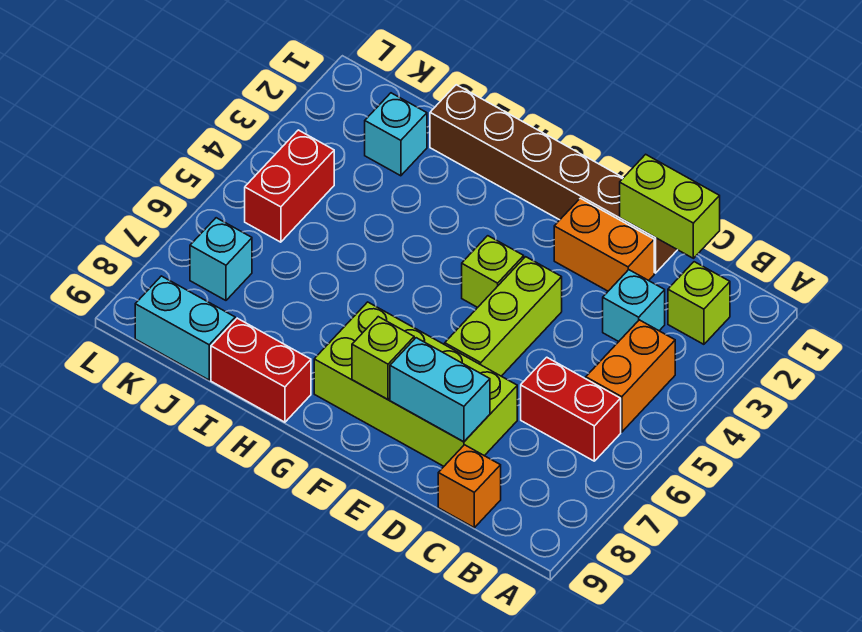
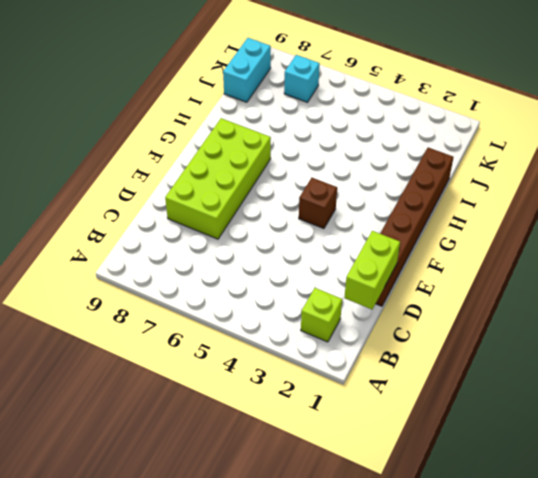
brown brick F4 level 1 -> lime brick F4 level 1
none -> orange brick B4:B5 level 1
none -> red brick B6:C6 level 1
none -> cyan brick C3 level 1

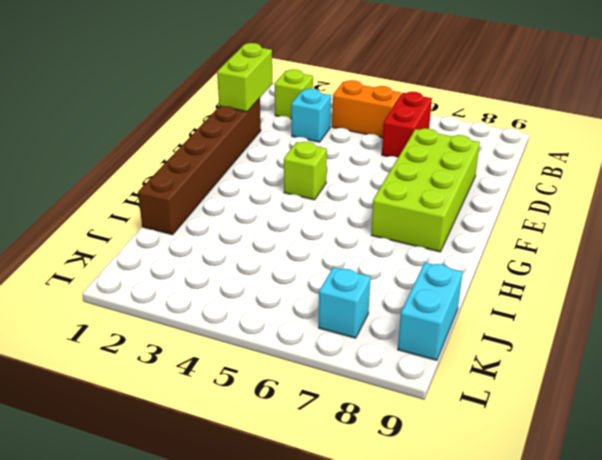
none -> orange brick C9 level 1
none -> orange brick D2:E2 level 1
none -> lime brick E4:E6 level 1

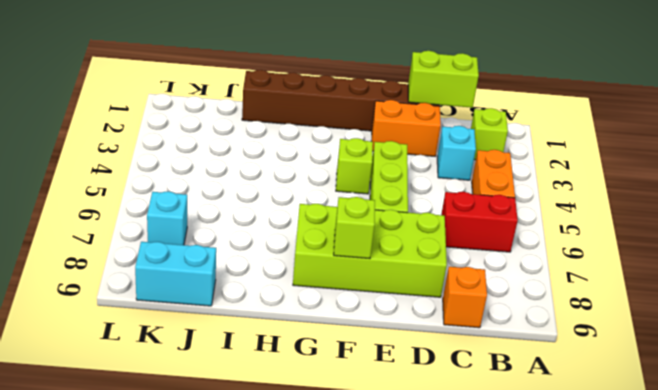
none -> red brick H9:I9 level 1
none -> cyan brick J2 level 1
none -> red brick K4:K5 level 1

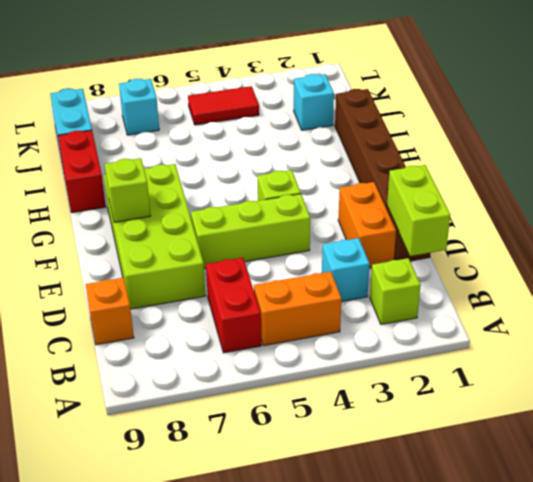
red tile K4:K5 level 1 -> red brick K4:K5 level 1
none -> cyan brick D8:E8 level 2

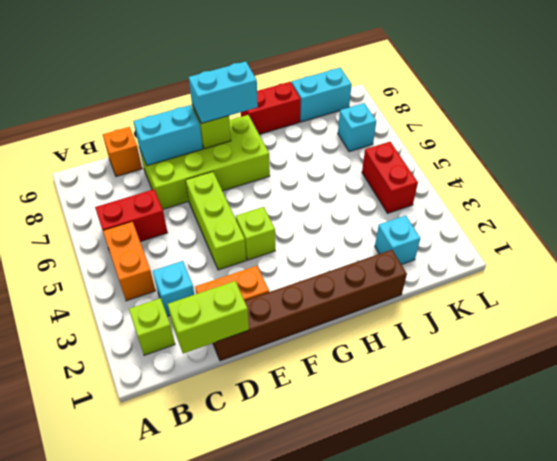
cyan brick F8:G8 level 3 -> none

